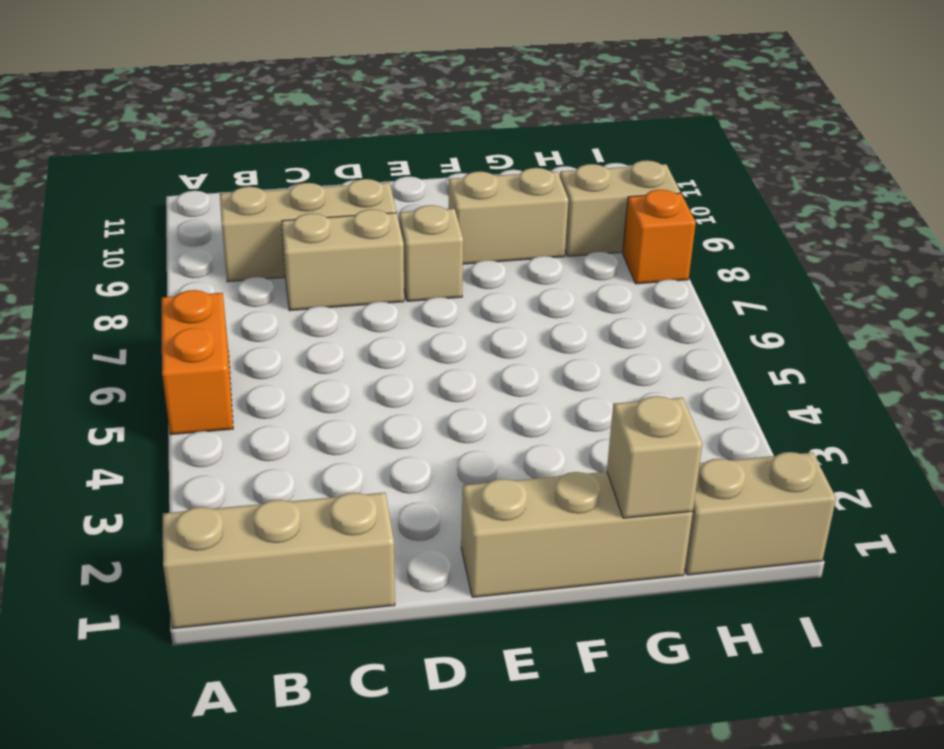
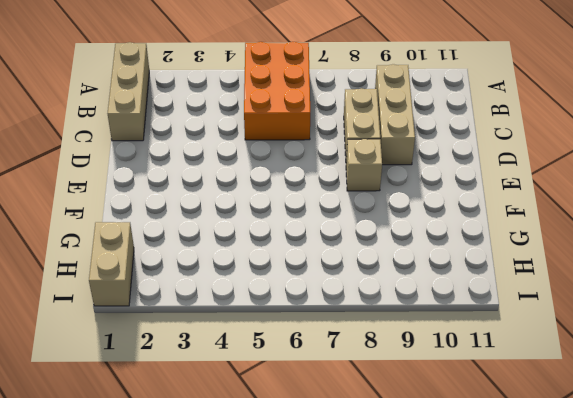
orange brick A5:C6 level 1 -> orange brick A5:A6 level 1
none -> tan brick E1:G1 level 1
none -> tan brick F9:G9 level 1

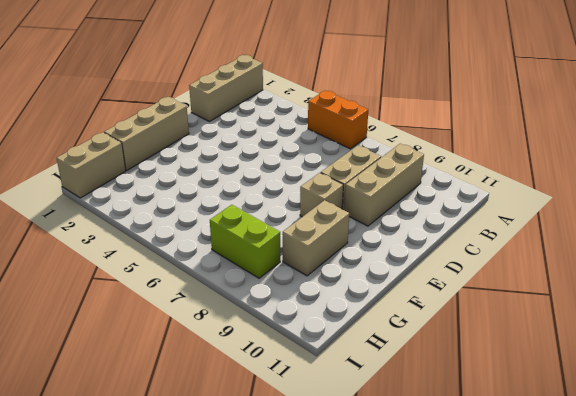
lime brick H7:H8 level 1 -> none
none -> tan brick H9:I9 level 1
none -> orange brick I8 level 1

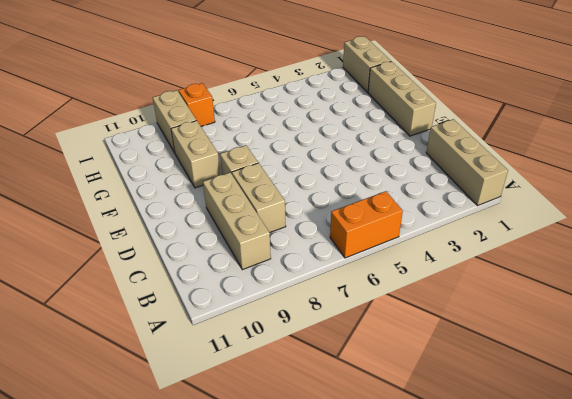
none -> tan brick G1 level 2

